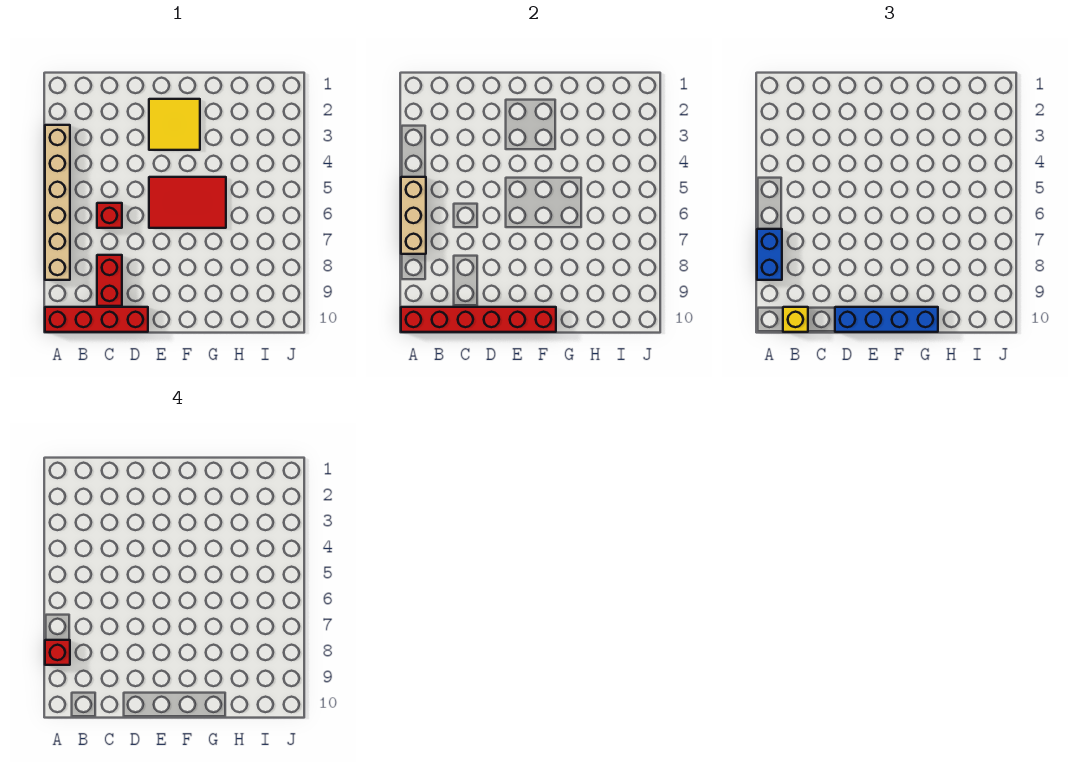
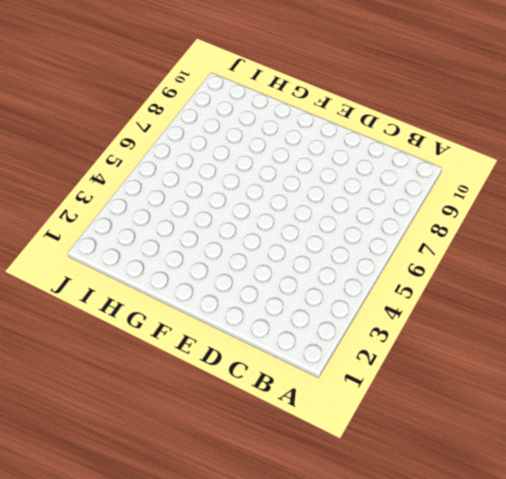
none -> tan brick A3:A8 level 1
none -> red brick A10:D10 level 1
none -> red brick C6 level 1

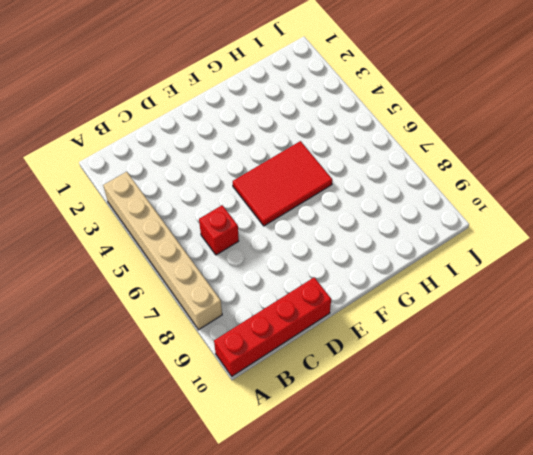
none -> red brick C8:C9 level 1
none -> yellow tile E2:F3 level 1
none -> tan brick A5:A7 level 2

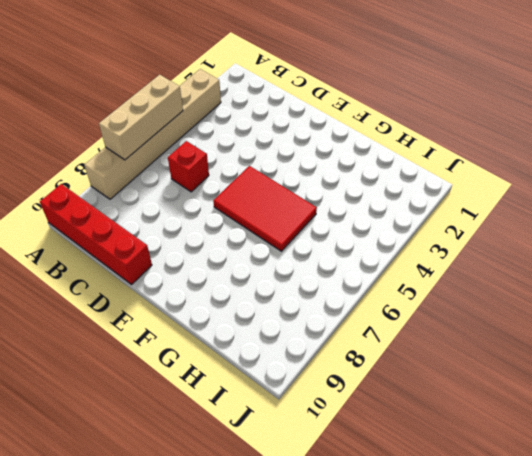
none -> red brick C8:C9 level 1
none -> yellow tile E2:F3 level 1
none -> red brick A10:F10 level 2

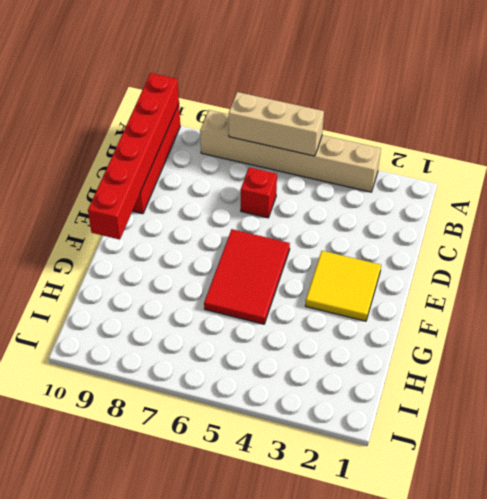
none -> red brick C8:C9 level 1
none -> blue brick A7:A8 level 3
none -> yellow brick B10 level 3

